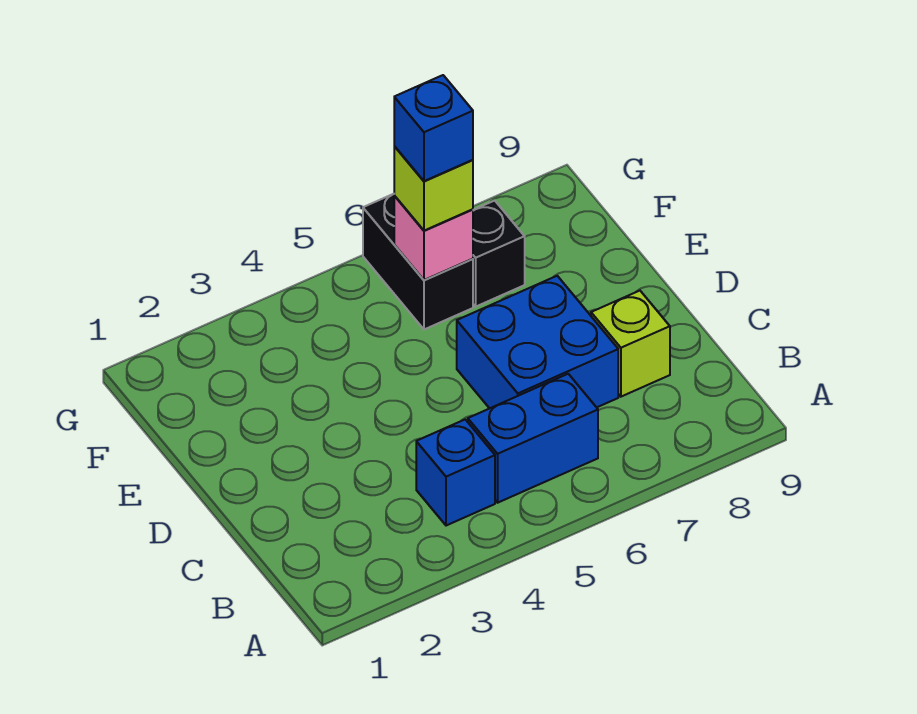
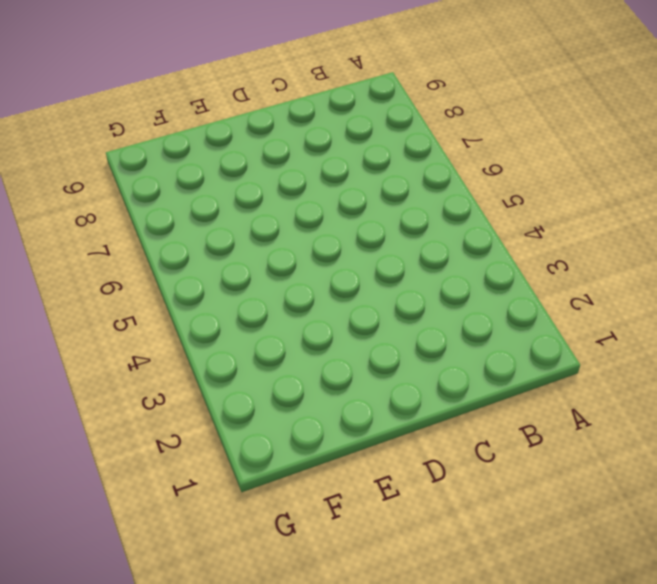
none -> blue brick B4 level 1
none -> blue brick B5:B6 level 1

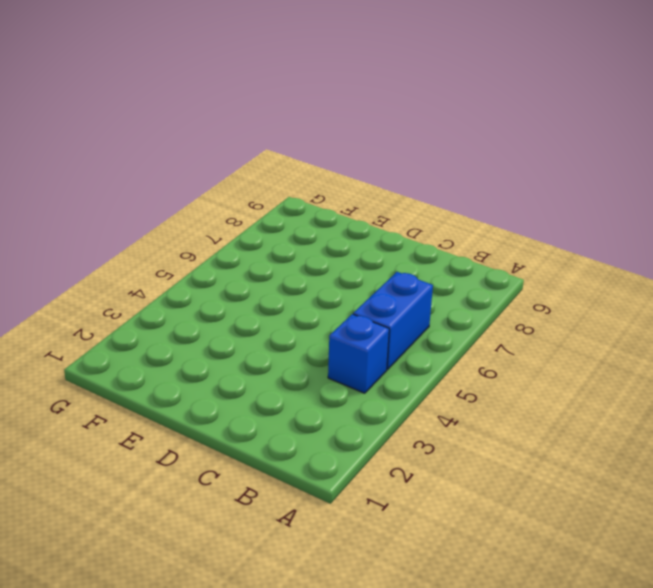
none -> blue brick C6:D7 level 1
none -> lime brick C8 level 1

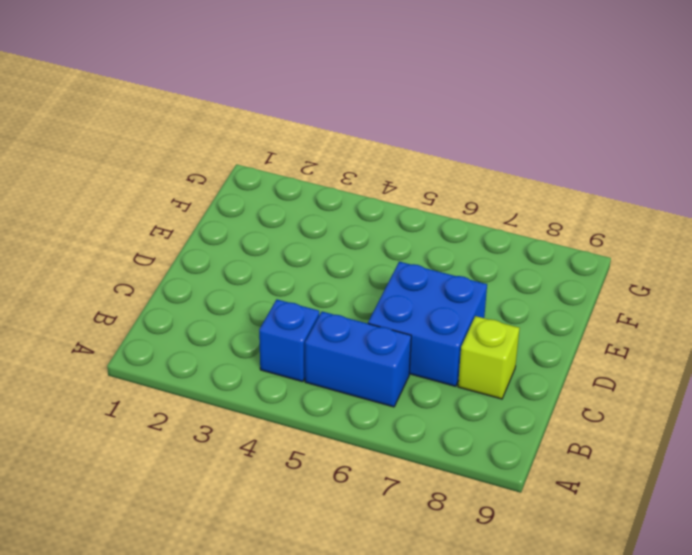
none -> black brick F6:G6 level 1
none -> black brick F7 level 1

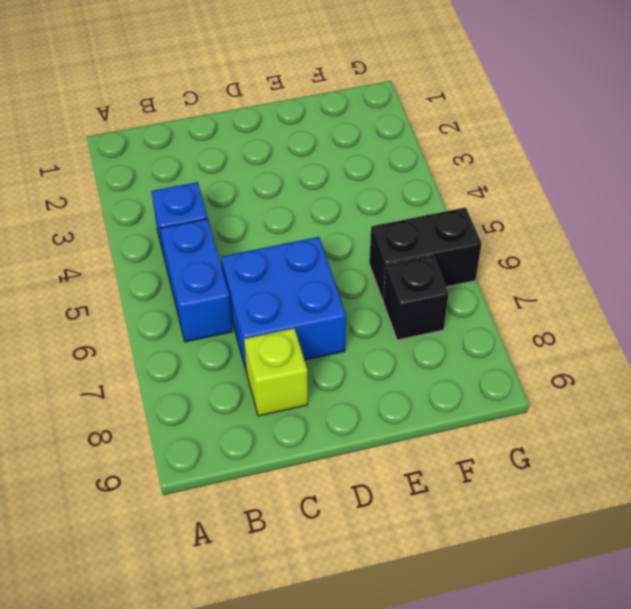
none -> pink brick F6 level 2
none -> lime brick F6 level 3

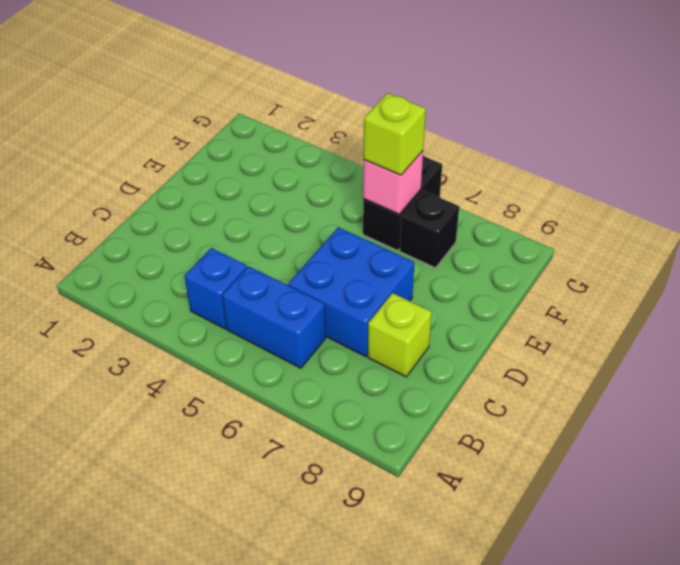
none -> blue brick F6 level 4

